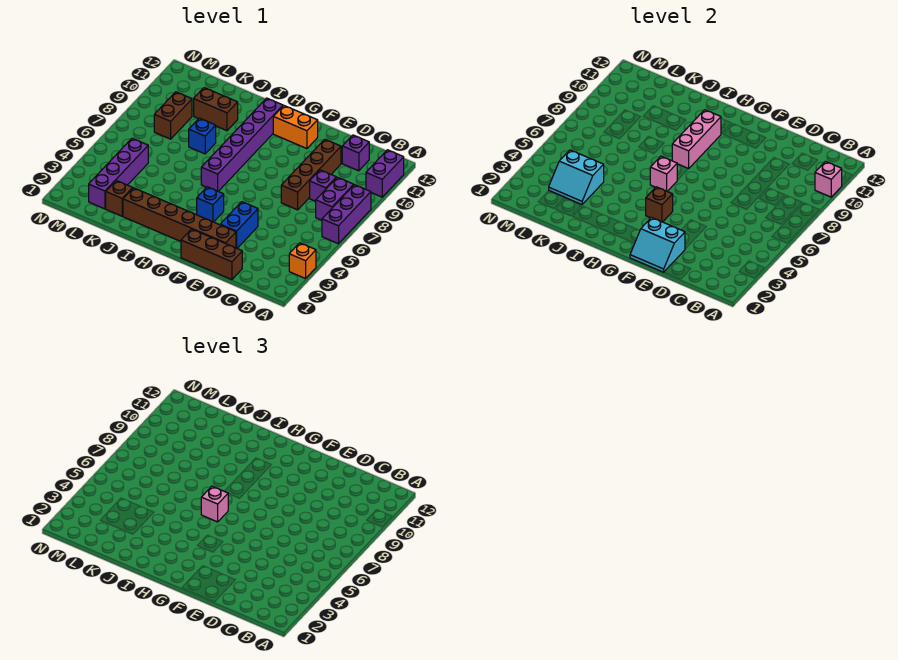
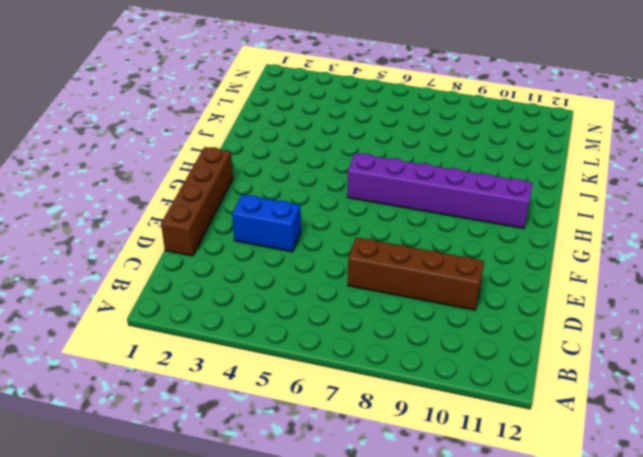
brown brick D1:G1 level 1 -> brown brick D1:F1 level 1
none -> orange brick A3 level 1
none -> purple brick A6:A8 level 1
none -> purple brick A10:A11 level 1

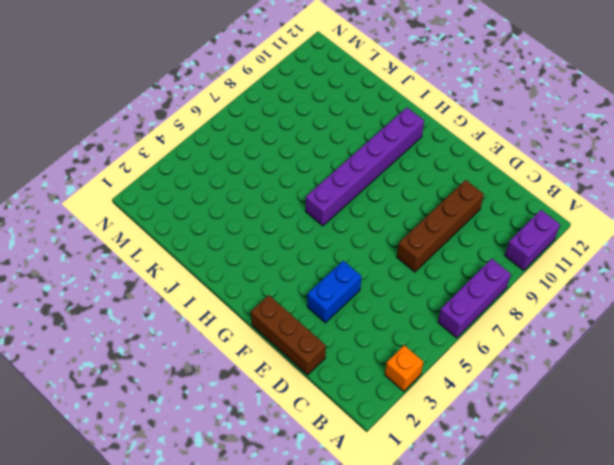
none -> purple brick B7:B8 level 1
none -> purple brick C8 level 1
none -> purple brick C11 level 1

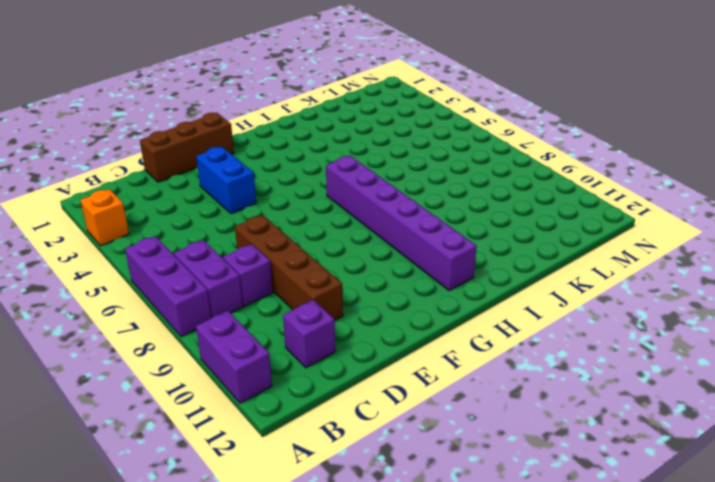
none -> brown brick E2:J2 level 1
none -> orange brick F11:G11 level 1
none -> blue brick G4 level 1

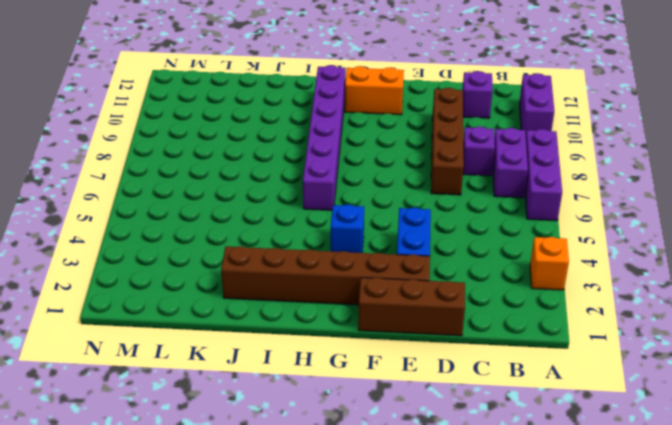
none -> blue brick J8 level 1
none -> brown brick J10:K10 level 1
none -> brown brick K2 level 1

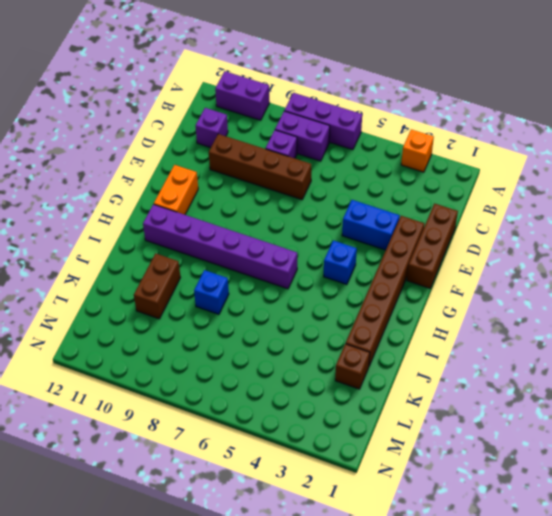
none -> purple brick L2:L5 level 1
none -> brown brick L8:L9 level 1
none -> pink brick A10 level 2

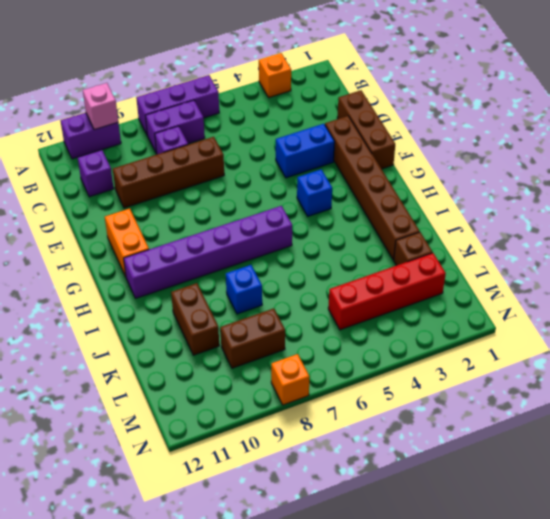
red brick L2:L5 level 1 -> purple brick L2:L5 level 1
orange brick N8 level 1 -> none
none -> cyan slope E1:F2 level 2 top 2
none -> brown brick G4 level 2
none -> pink brick H6 level 2

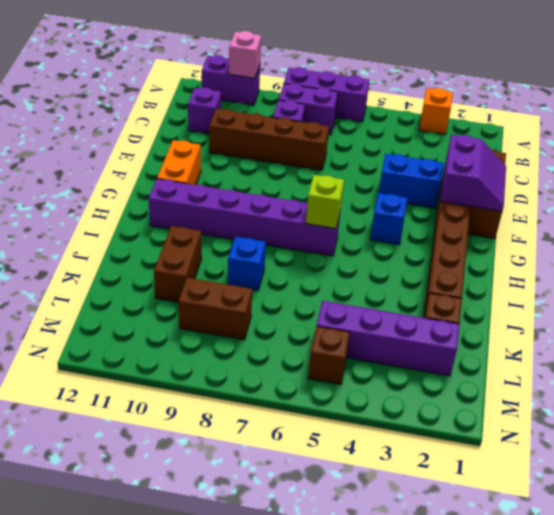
purple slope E1:F2 level 2 top 2 -> cyan slope E1:F2 level 2 top 2
lime brick H6 level 2 -> pink brick H6 level 2
brown brick M5 level 1 -> brown brick G4 level 2
none -> pink brick H8:H10 level 2
none -> cyan slope K3:L4 level 2 top 4
none -> pink brick H6 level 3

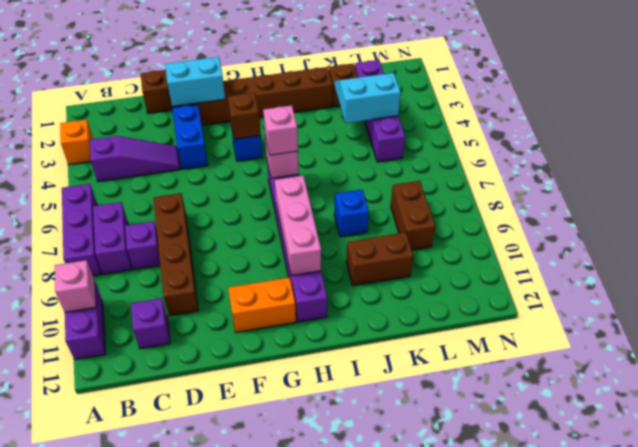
purple slope B4:D4 level 1 top B -> none

